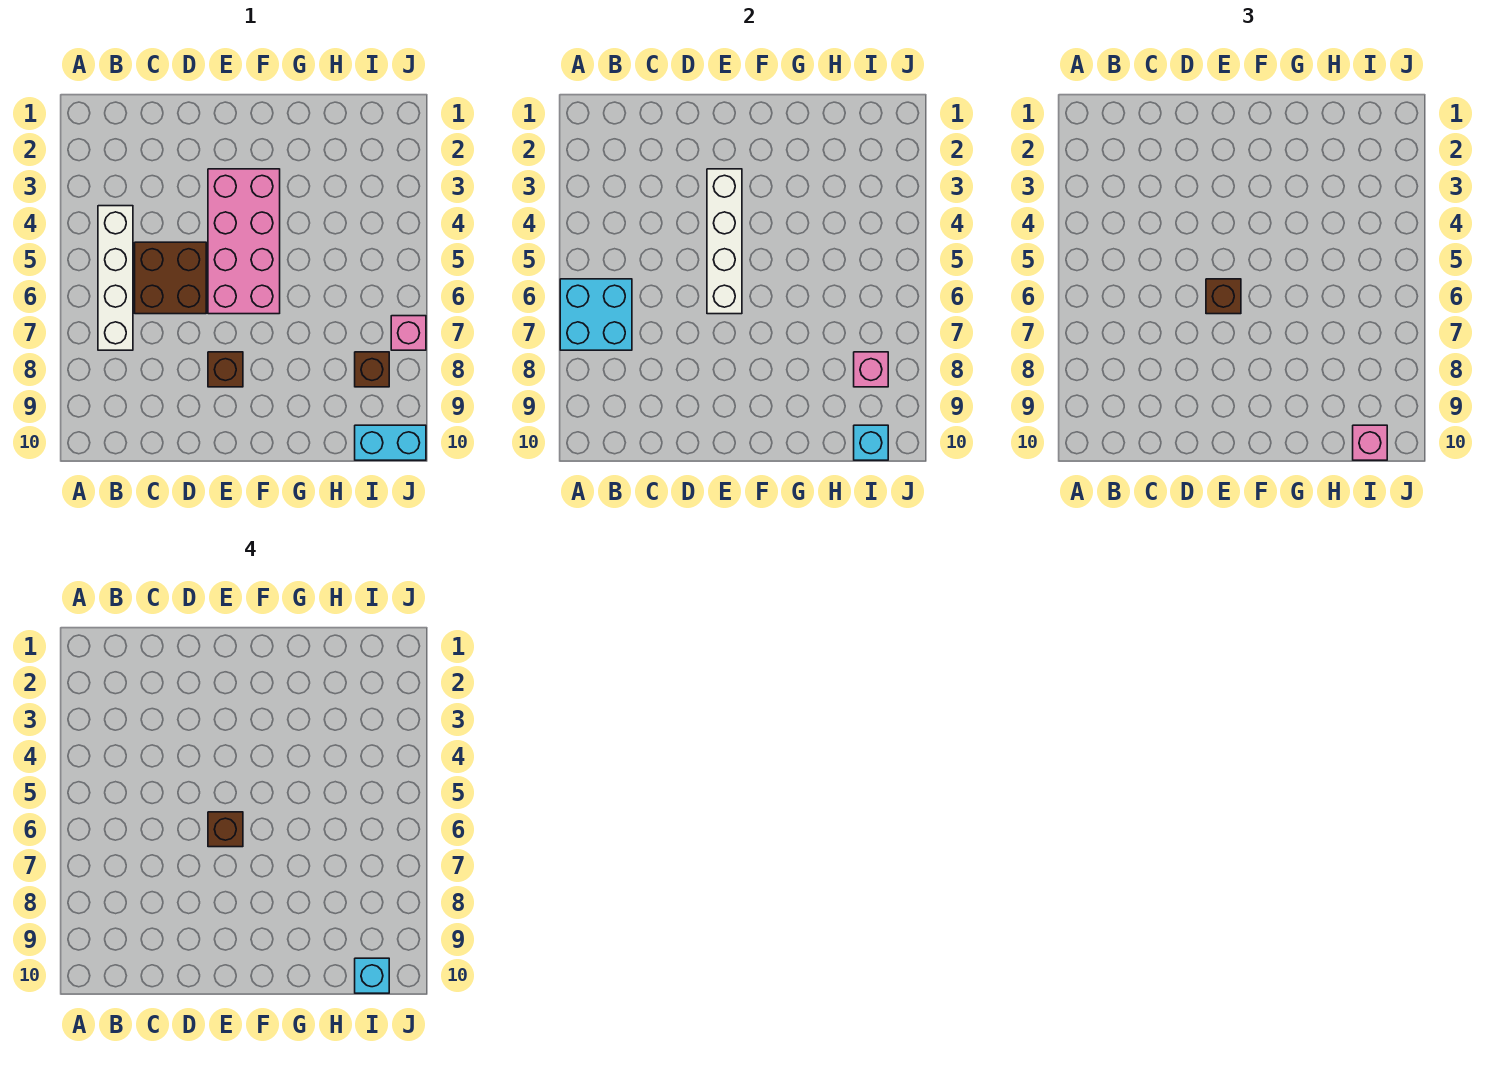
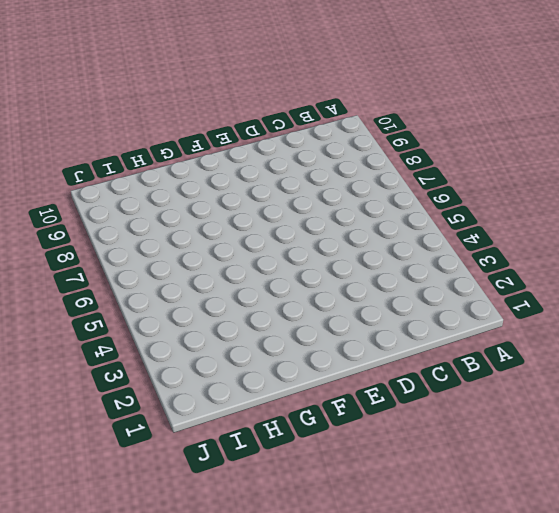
none -> white brick B4:B7 level 1
none -> brown brick C5:D6 level 1
none -> pink brick E3:F6 level 1

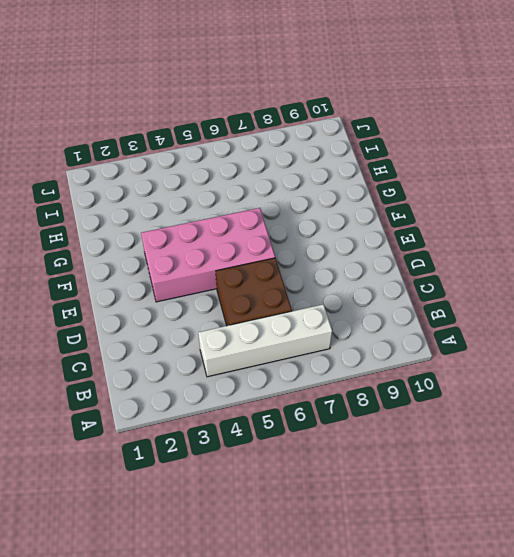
none -> brown brick E8 level 1
none -> brown brick I8 level 1
none -> cyan brick I10:J10 level 1

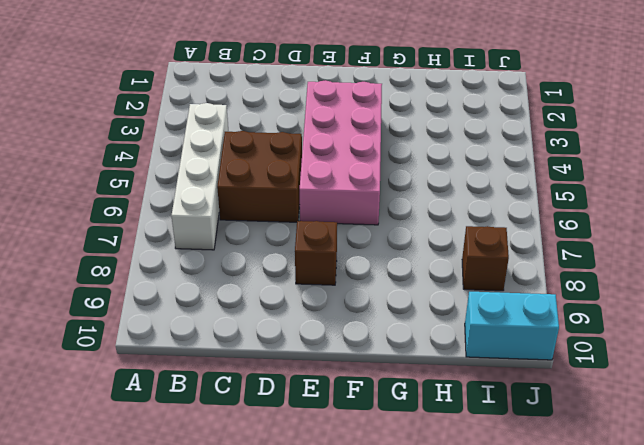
none -> pink brick J7 level 1
none -> cyan brick A6:B7 level 2
none -> white brick E3:E6 level 2

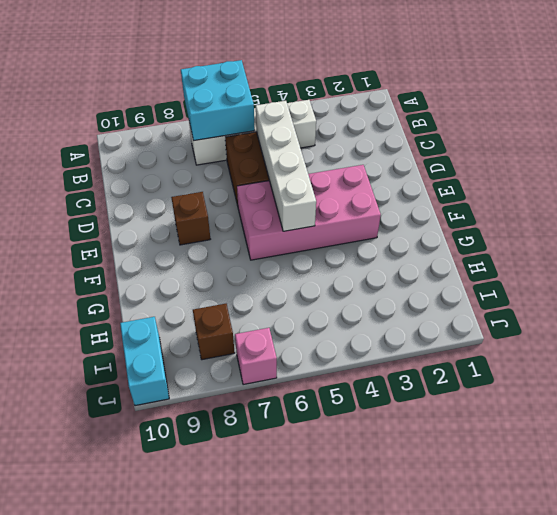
white brick C5:F5 level 2 -> white brick E3:E6 level 2
none -> pink brick I8 level 2
none -> cyan brick I10 level 2
none -> brown brick E6 level 3

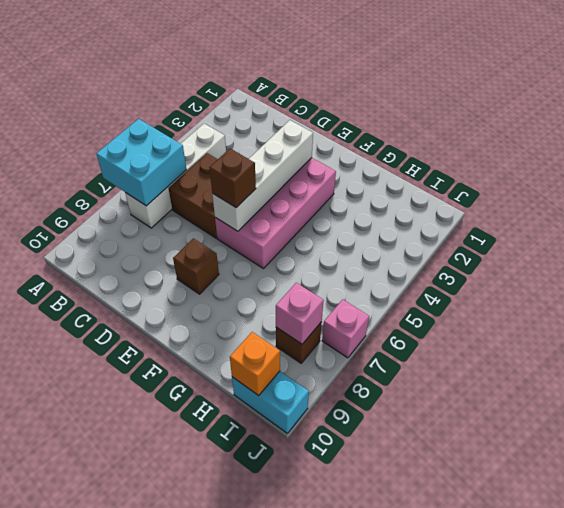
orange brick I10 level 2 -> cyan brick I10 level 2
none -> pink brick I10 level 3
none -> brown brick E6 level 4
none -> cyan brick I10 level 4

